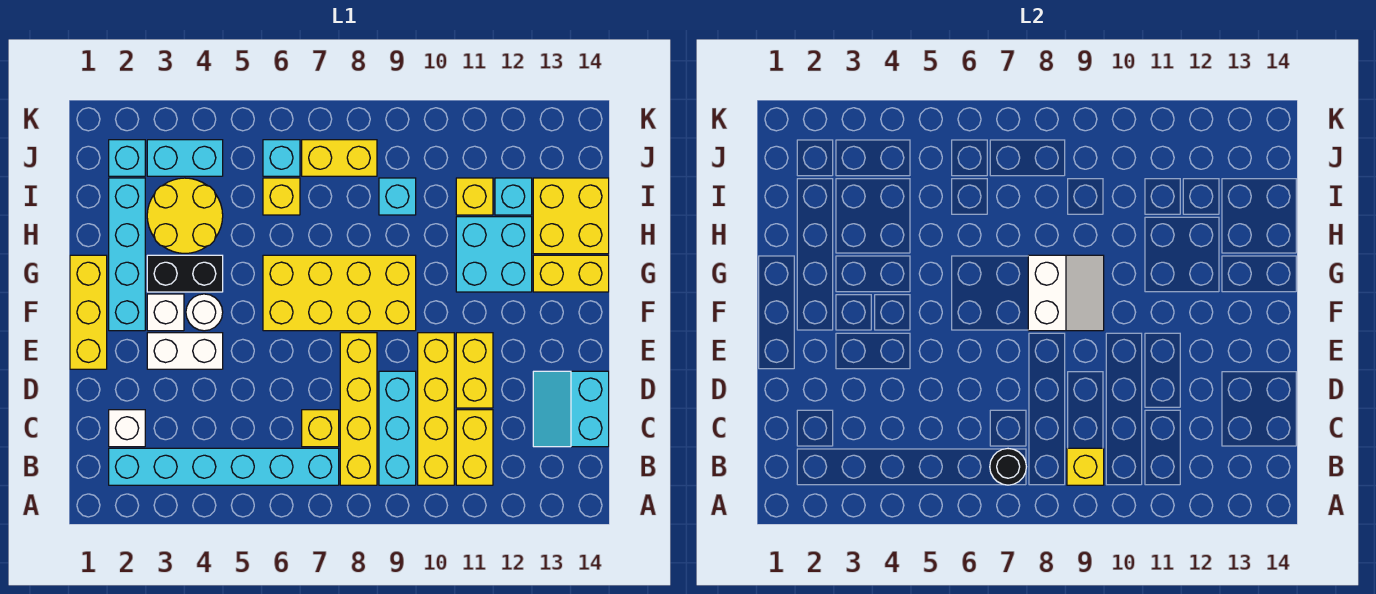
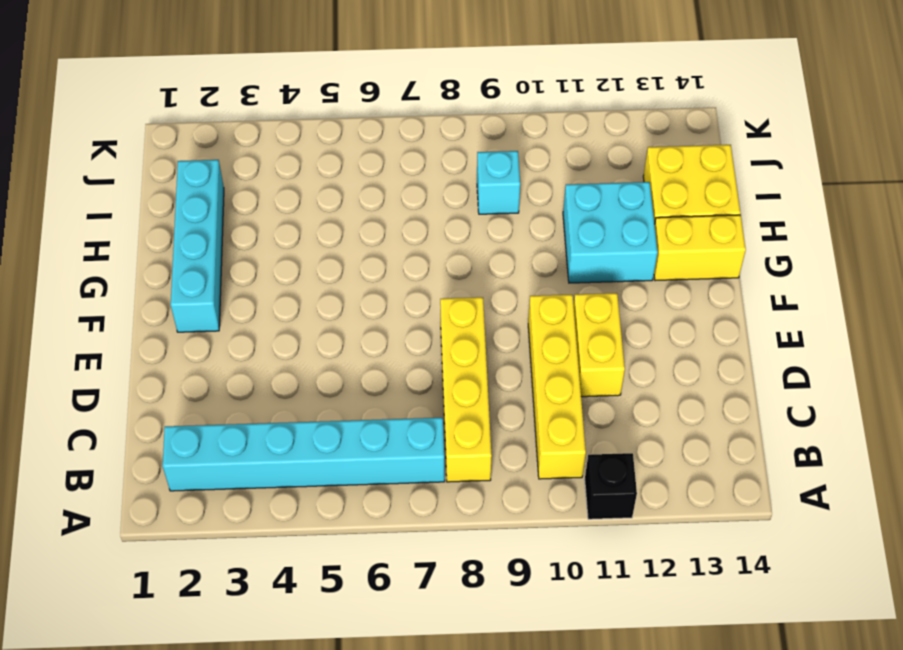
black brick A11 level 1 -> none
none -> cyan brick B9:D9 level 1
none -> yellow brick B11:C11 level 1
none -> white brick C2 level 1
none -> yellow brick C7 level 1

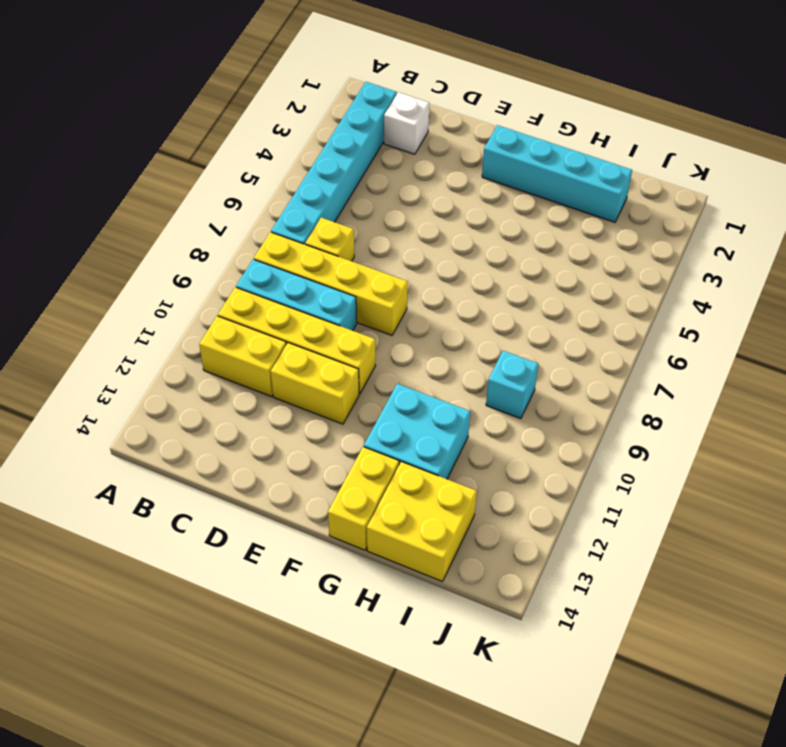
none -> cyan slope C13:D14 level 1 top 14
none -> yellow brick E1:G1 level 1
none -> white brick E3:E4 level 1
none -> white brick F3 level 1

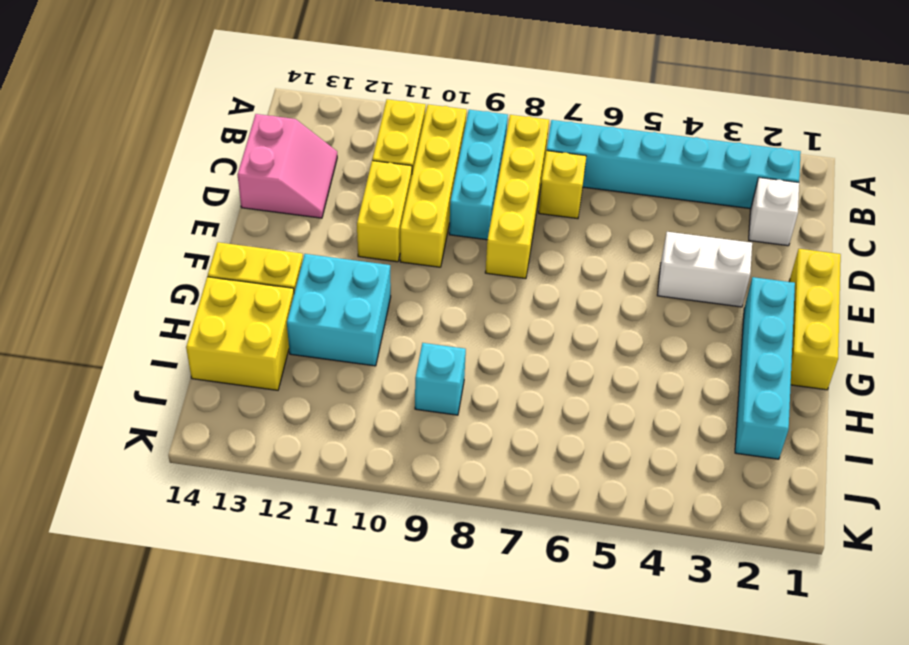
pink slope C13:D14 level 1 top 14 -> cyan slope C13:D14 level 1 top 14
none -> white brick F3 level 1
none -> white round brick F4 level 1
none -> yellow brick F6:G9 level 1
none -> black brick G3:G4 level 1

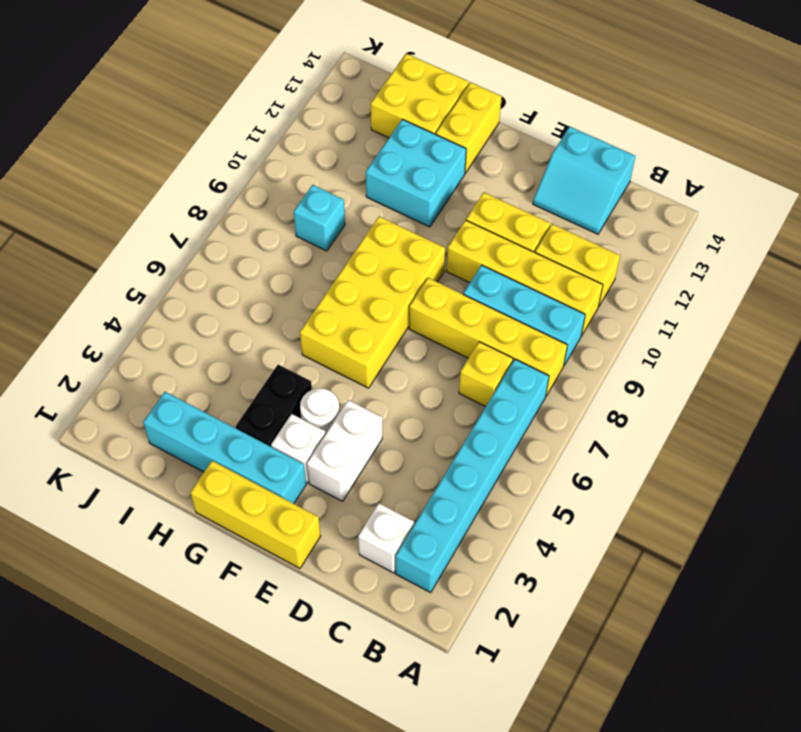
none -> yellow round brick H3:I4 level 1
none -> yellow brick I6 level 1
none -> yellow brick I11 level 1
none -> cyan brick I12 level 1

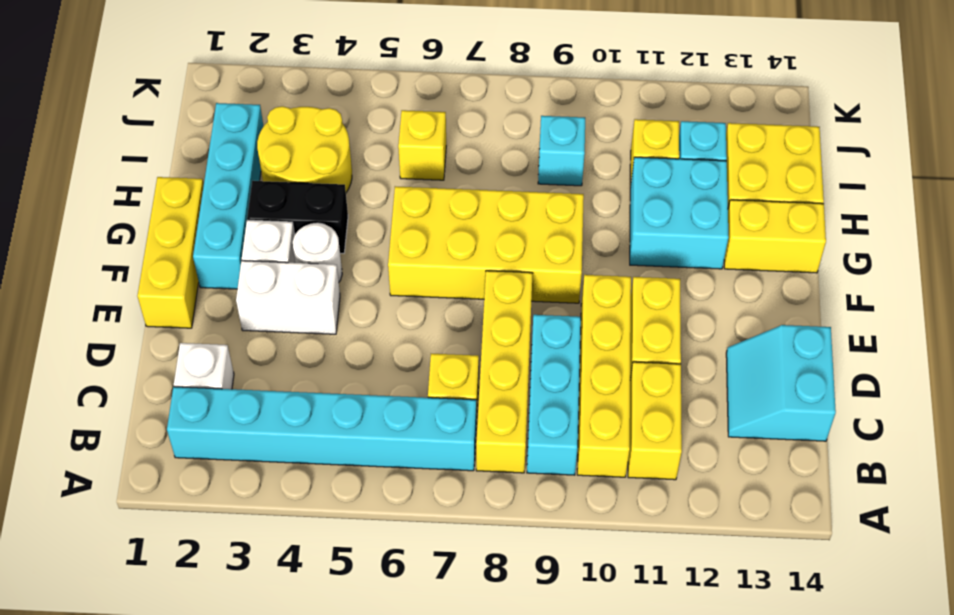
none -> cyan brick J2 level 1
none -> cyan brick J3:J4 level 1
none -> cyan brick J6 level 1
none -> yellow brick J7:J8 level 1

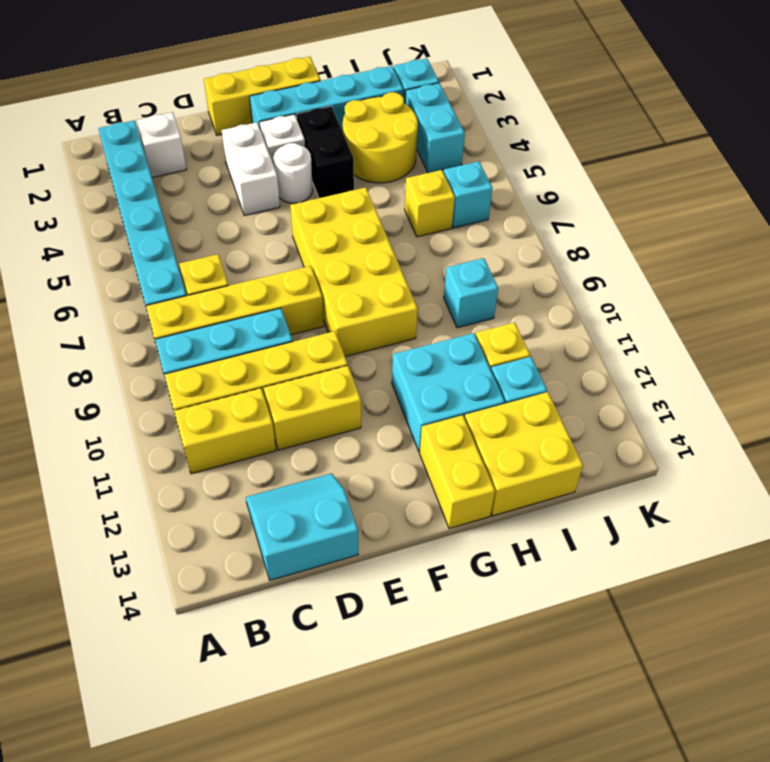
none -> yellow brick J7:J8 level 1
none -> black round brick B7 level 2
none -> yellow brick B9 level 2
none -> white slope F8:G9 level 2 top 8

